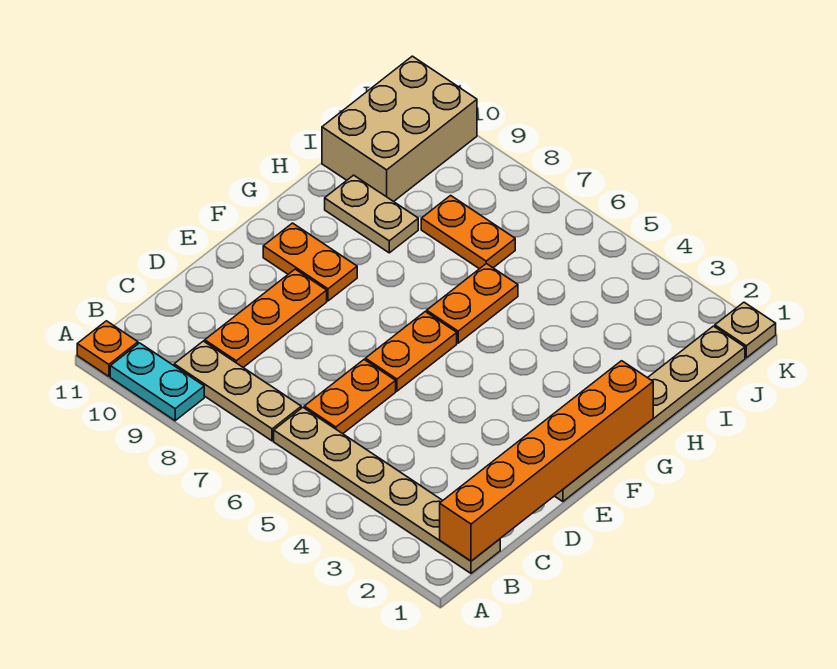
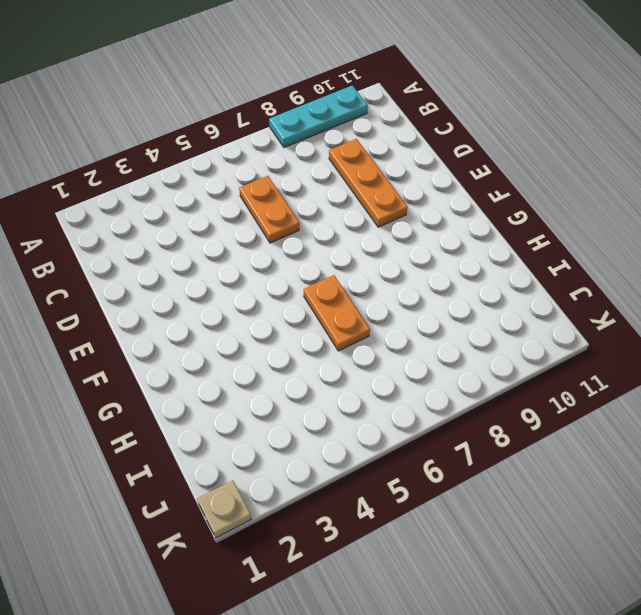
cyan plate A8:A10 level 1 -> cyan plate A9:A10 level 1
none -> orange plate A11 level 1
none -> tan plate B1:B6 level 1
none -> tan plate B7:B9 level 1

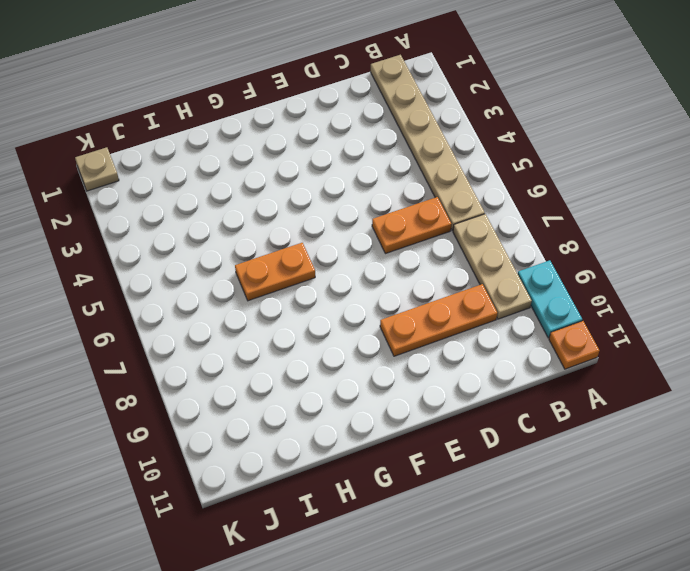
none -> tan plate E1:J1 level 1
none -> orange plate E6:F6 level 1
none -> orange plate F9:F10 level 1

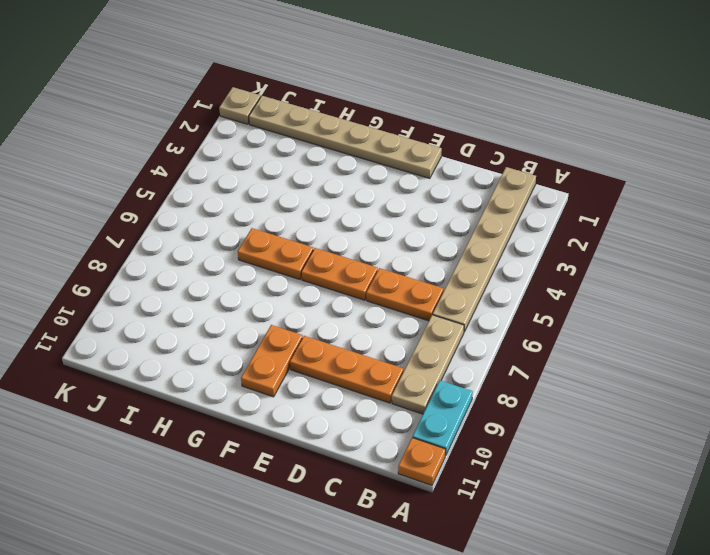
none -> tan plate H9:H10 level 1
none -> orange plate I7:I8 level 1
none -> tan brick I10:K11 level 1

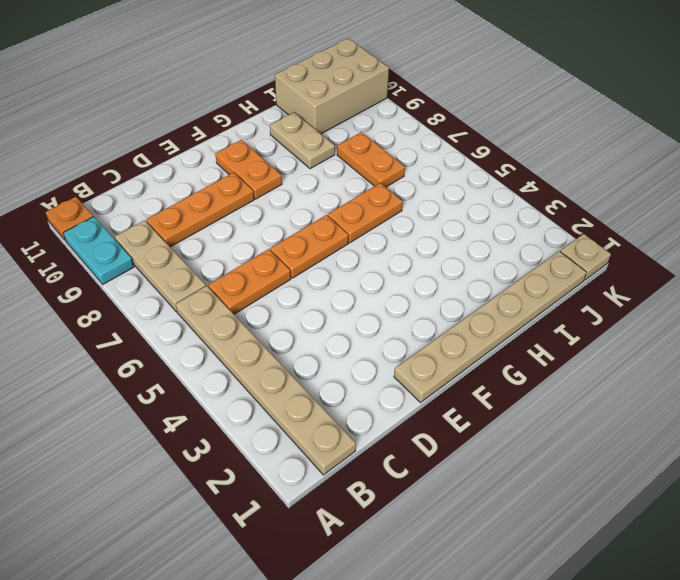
none -> orange brick B1:G1 level 2

